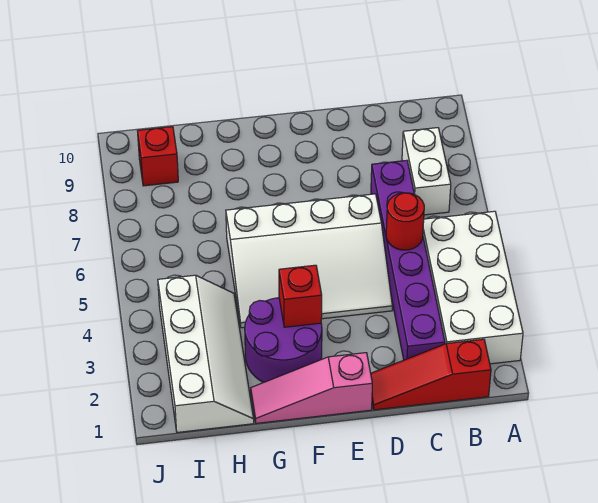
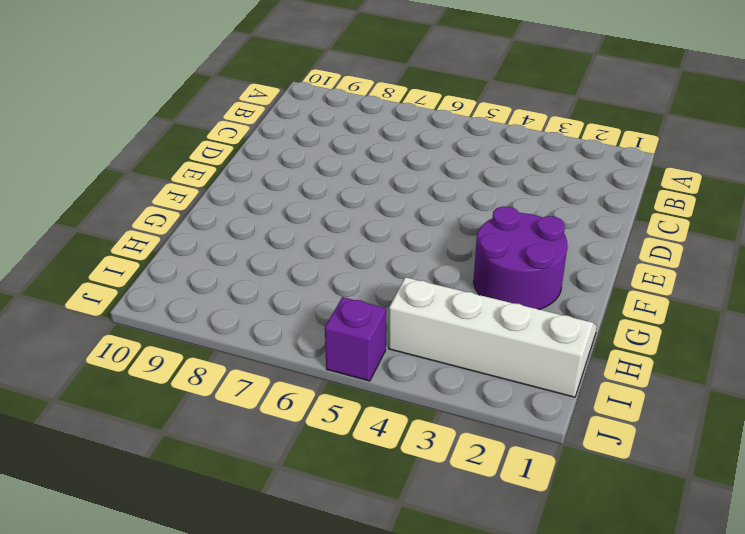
purple brick J5 level 1 -> none
none -> white brick A2:B5 level 1
none -> red slope B1:D1 level 1 top B

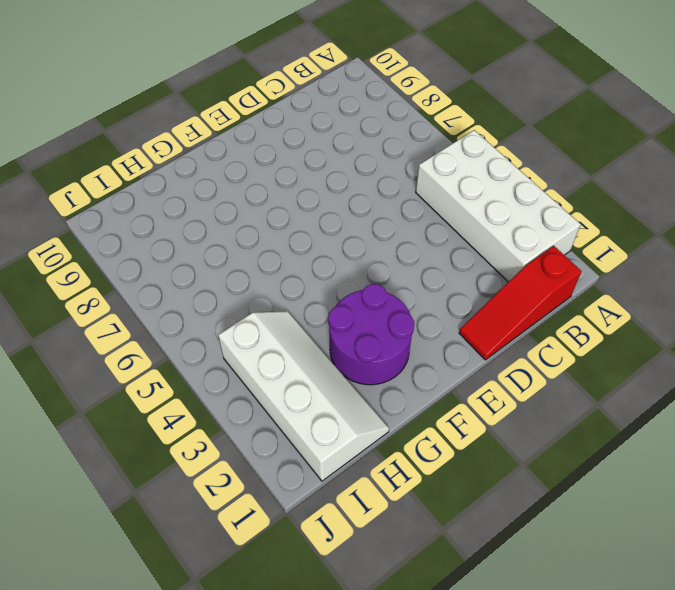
none -> white brick B7:B8 level 1
none -> purple brick C2:C7 level 1

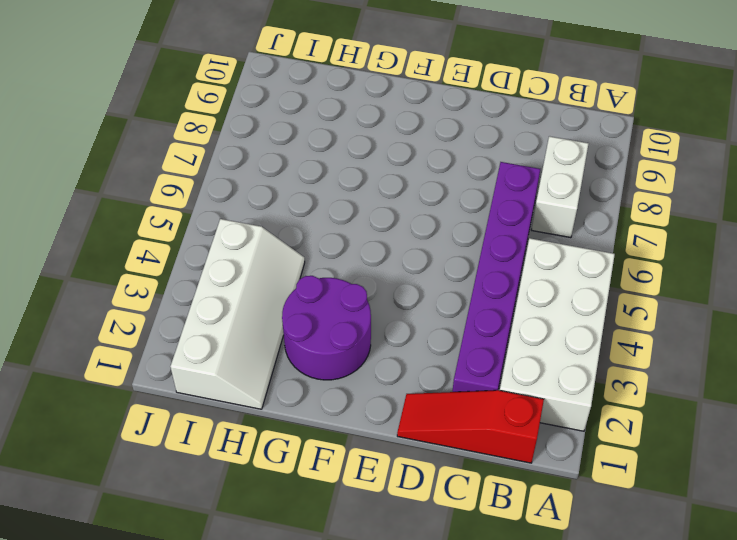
none -> white slope D4:G6 level 1 top 6
none -> pink slope E1:G1 level 1 top E

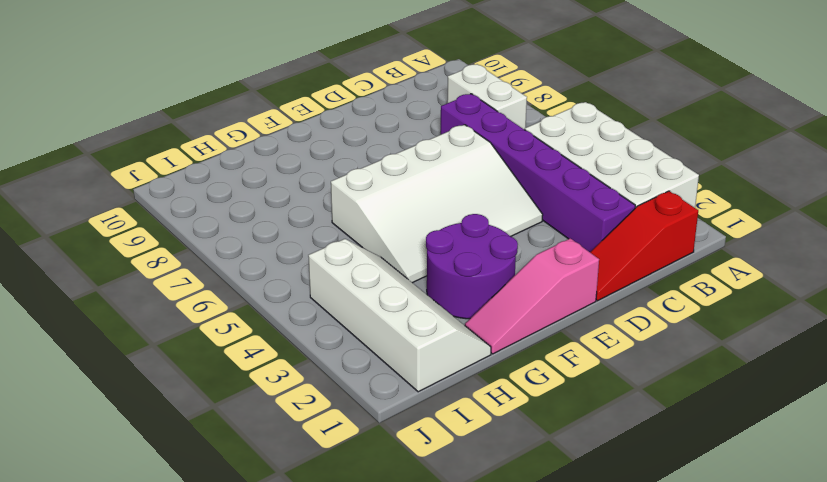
none -> red brick I9 level 1
none -> red round brick C5 level 2

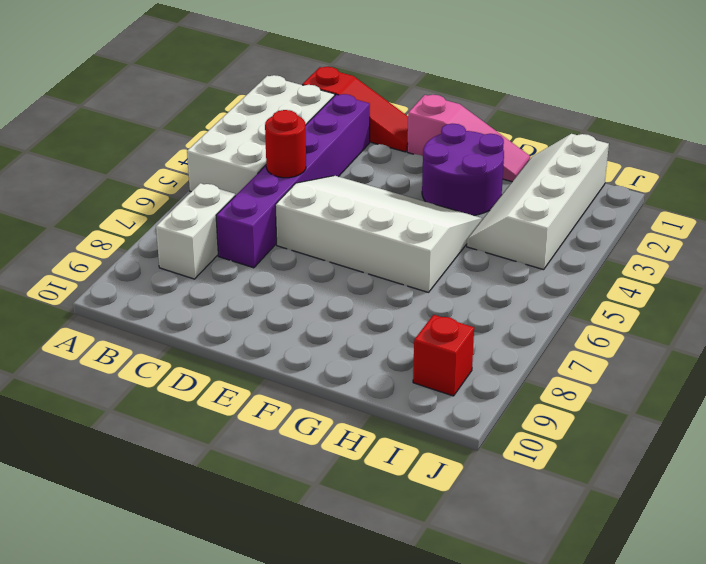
none -> red brick F3 level 2

